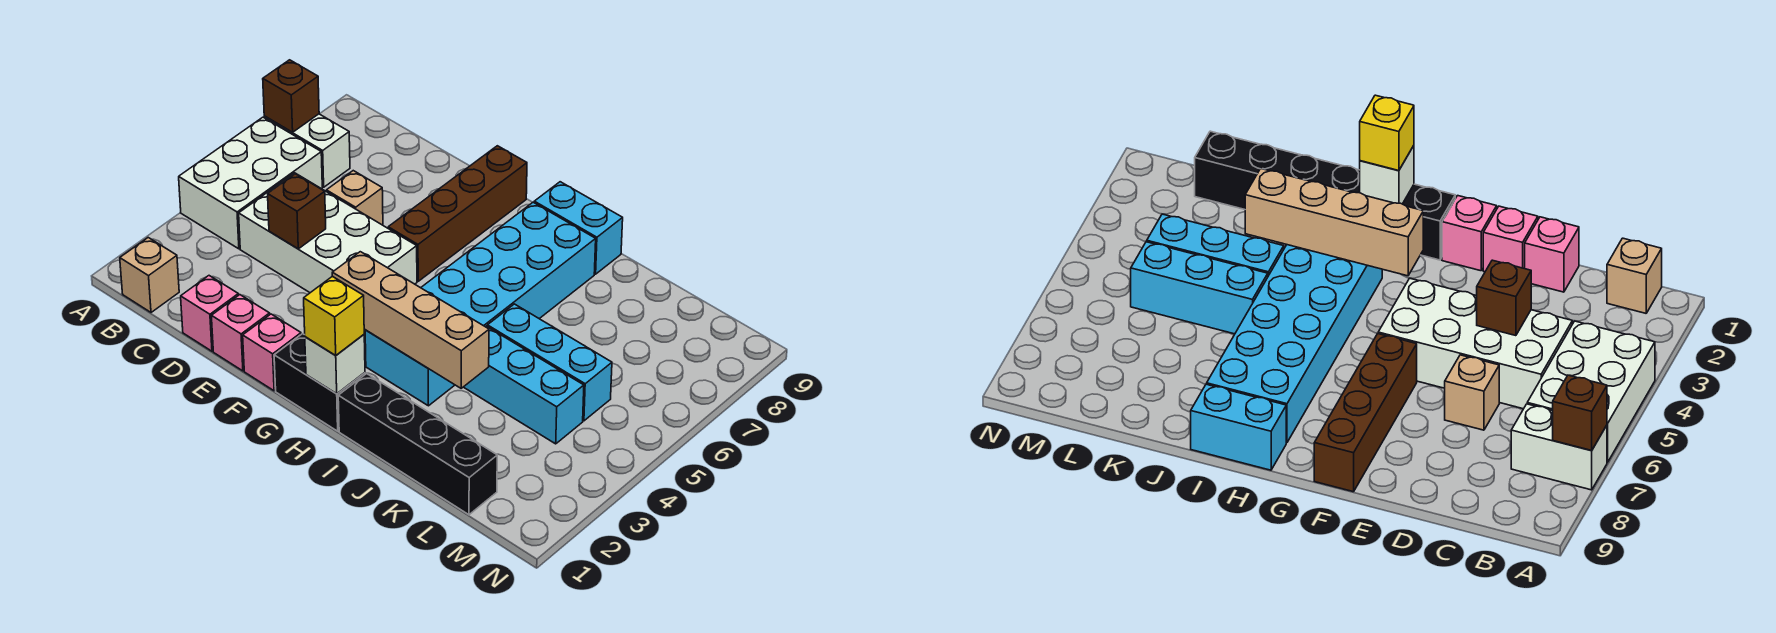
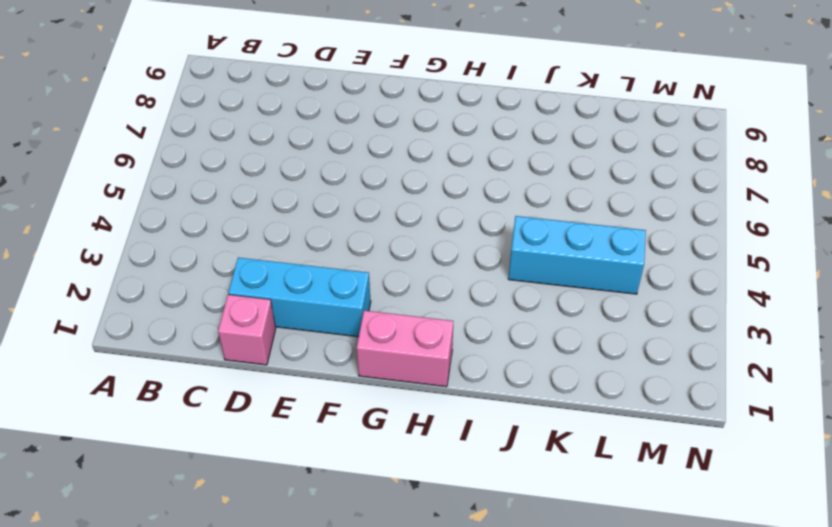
cyan brick D2:F2 level 1 -> cyan brick J5:L5 level 1
pink brick G1:H1 level 1 -> black brick G1:H1 level 1
none -> white brick A4:B6 level 1
none -> white brick A7:B7 level 1
none -> tan brick B1 level 1

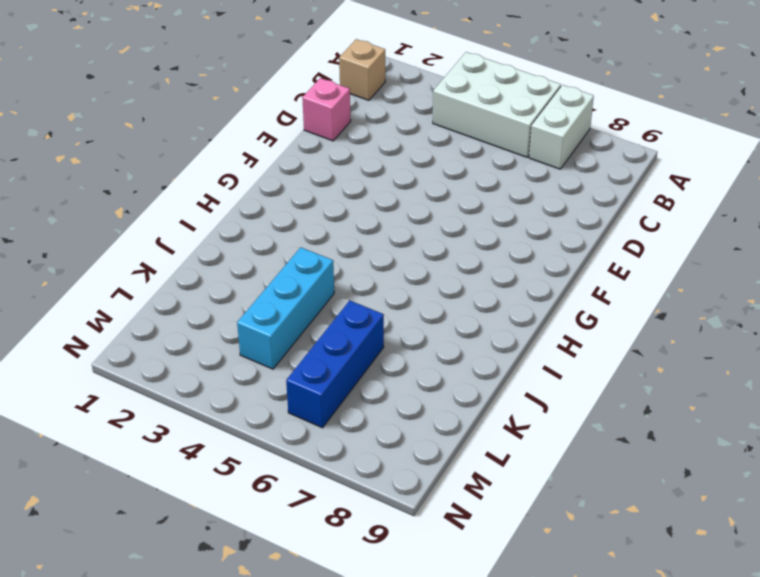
blue brick K6:M6 level 1 -> none
none -> white brick C4:F5 level 1
none -> tan brick D6 level 1
none -> pink brick E1 level 1

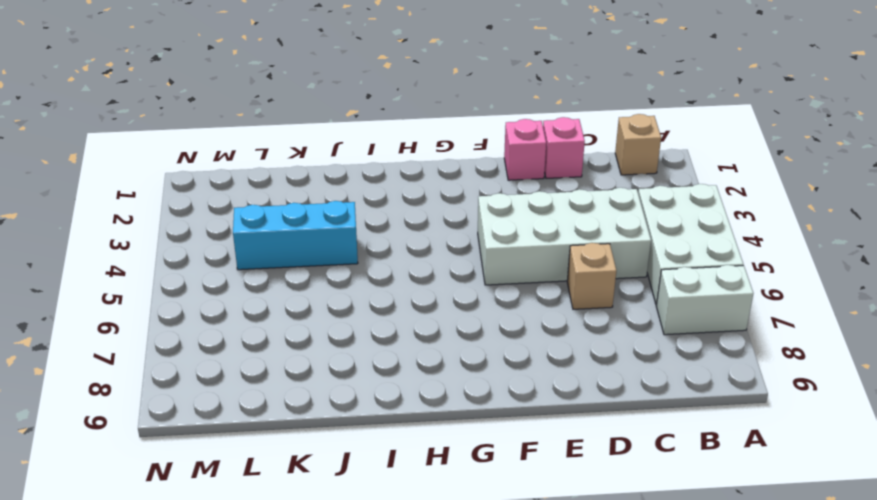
none -> pink brick F1 level 1
none -> brown brick F6:F9 level 1
none -> black brick G1:H1 level 1

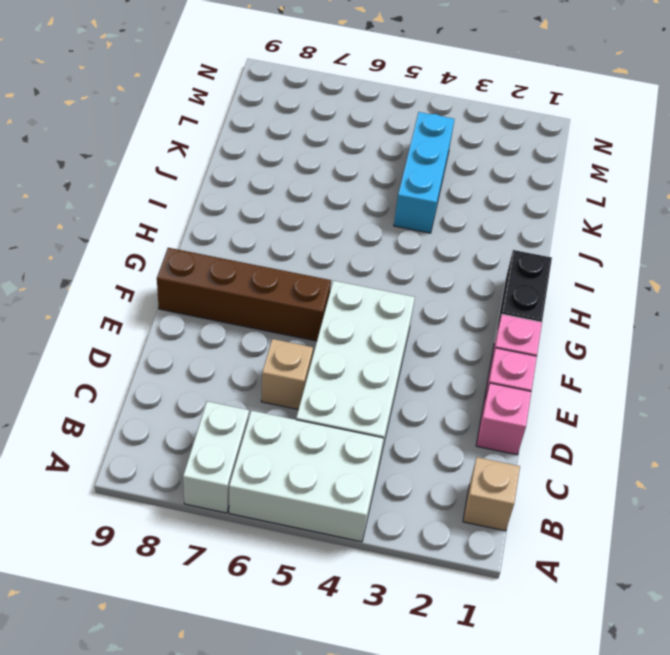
none -> cyan brick H3:I8 level 1
none -> cyan brick H9:I9 level 1
none -> black brick I1:L1 level 1

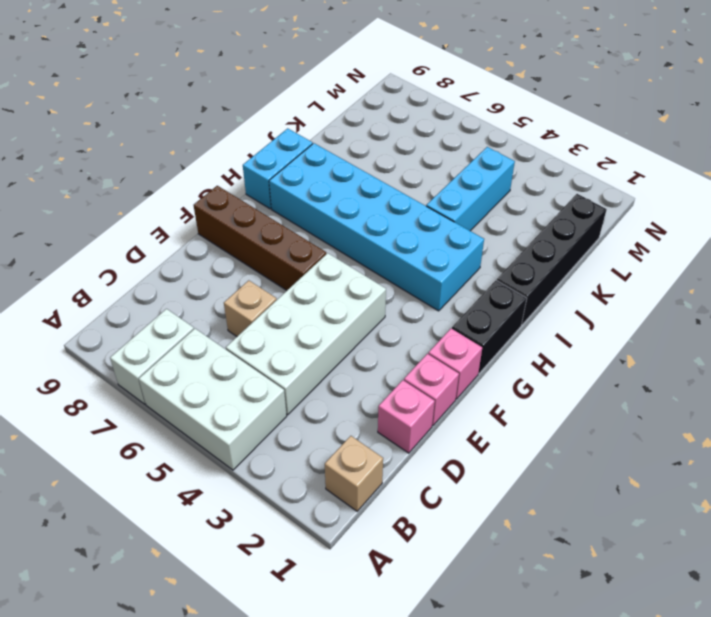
none -> cyan brick J5:L5 level 1
none -> brown brick A7 level 2
none -> brown brick D4 level 2

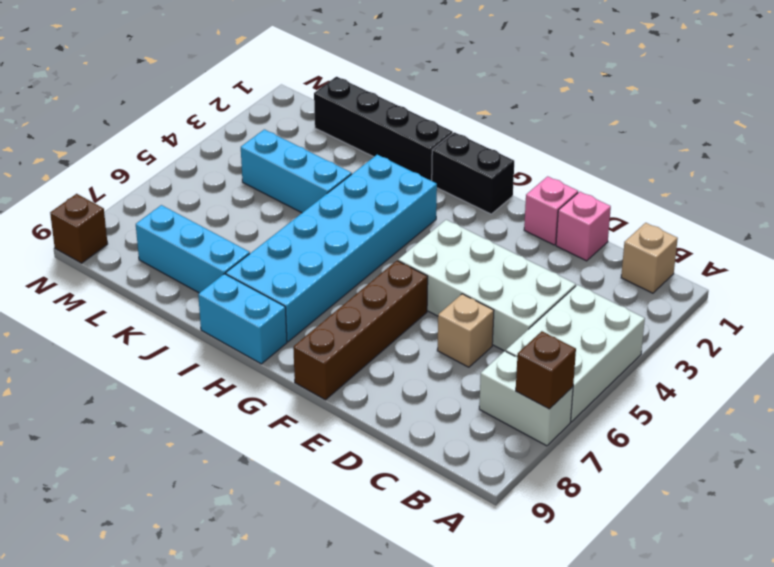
cyan brick J8:L8 level 1 -> cyan brick J5:L5 level 1
brown brick N9 level 1 -> brown brick D4 level 2
none -> pink brick F1 level 1
none -> tan brick G3:J3 level 2
none -> white brick H1 level 2

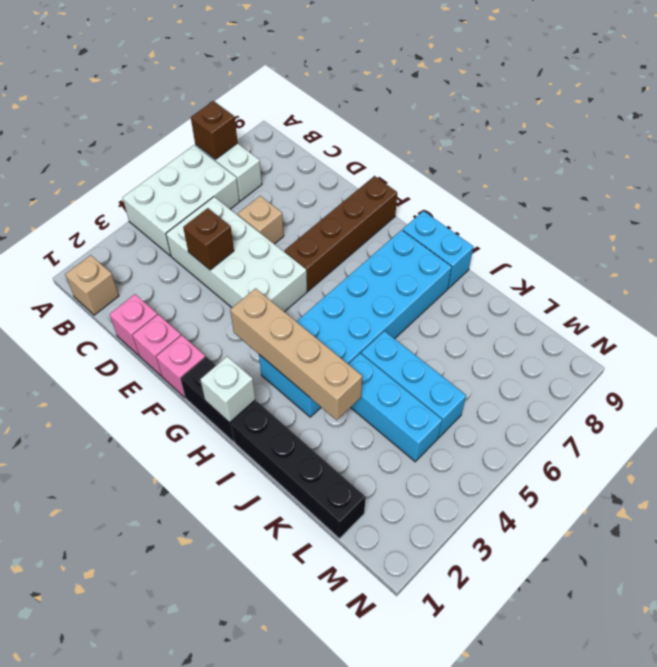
none -> yellow brick H1 level 3

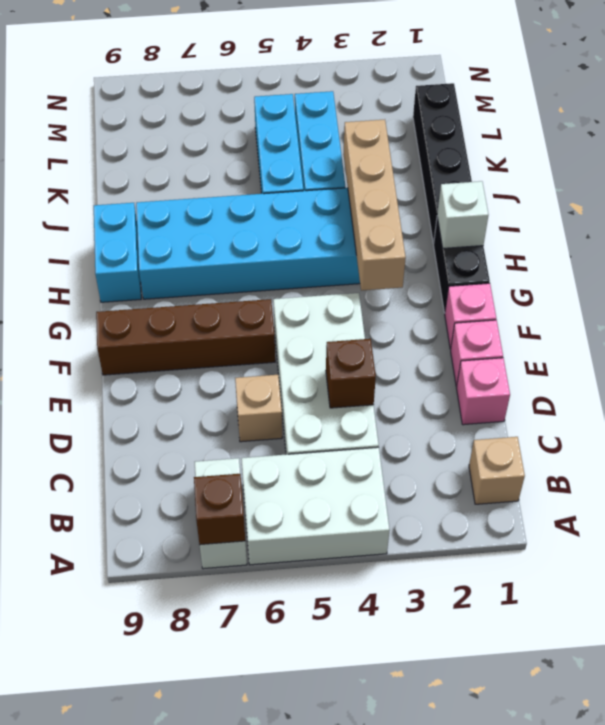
none -> yellow brick H1 level 3

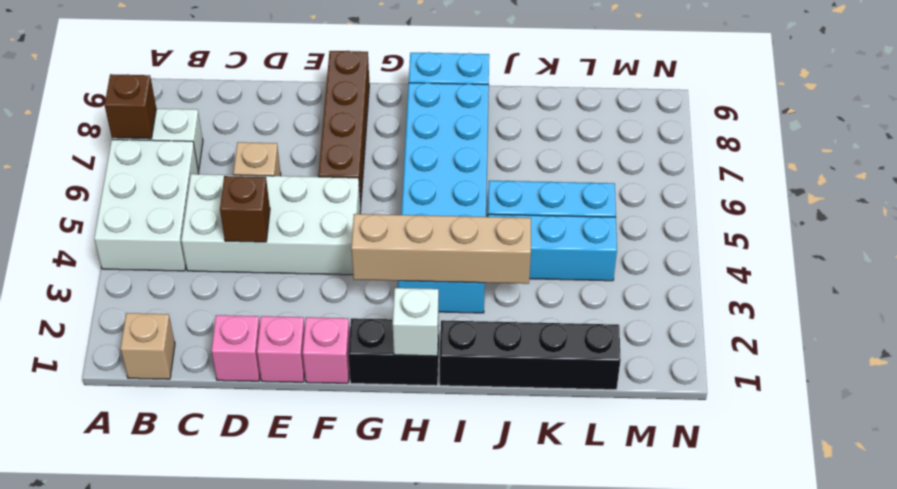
none -> yellow brick H1 level 3

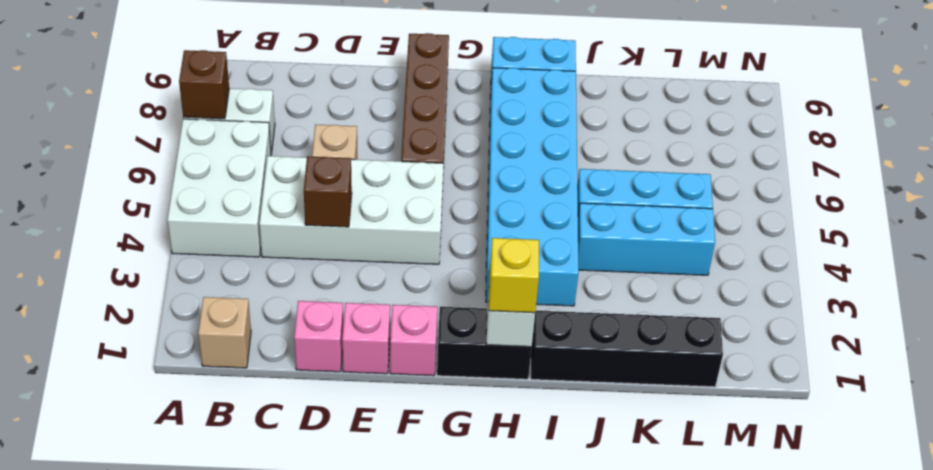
none -> tan brick G3:J3 level 2

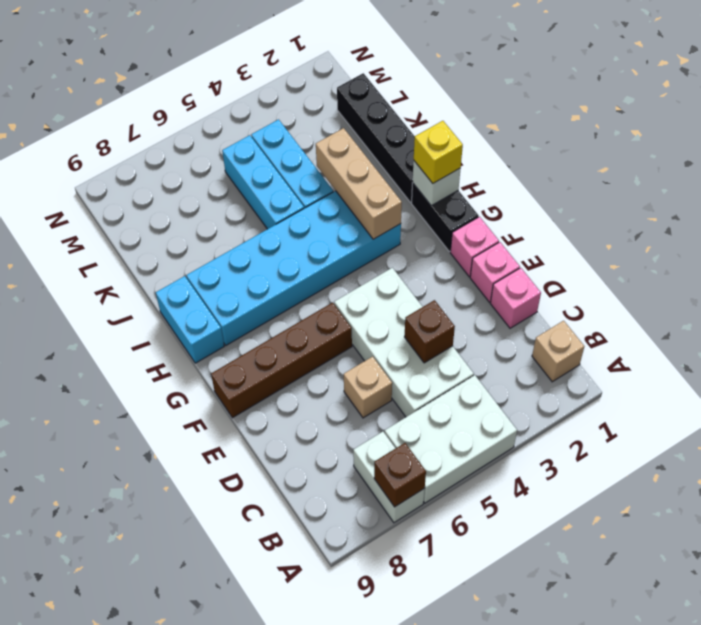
tan brick H3:J3 level 2 -> tan brick G3:J3 level 2

